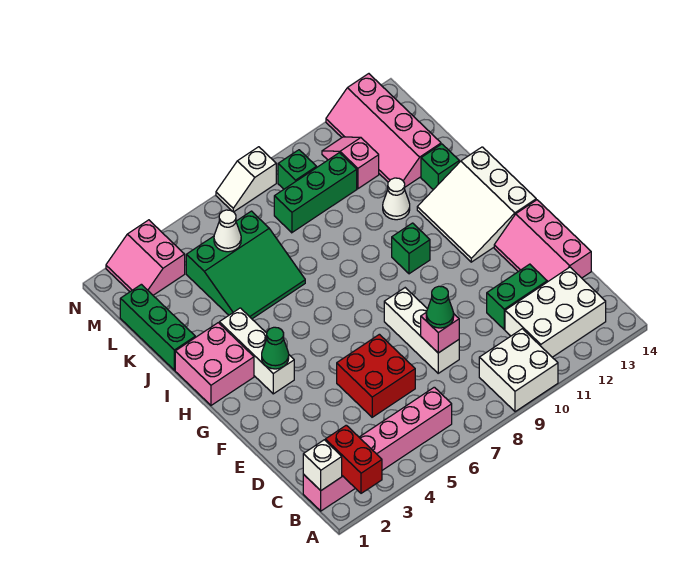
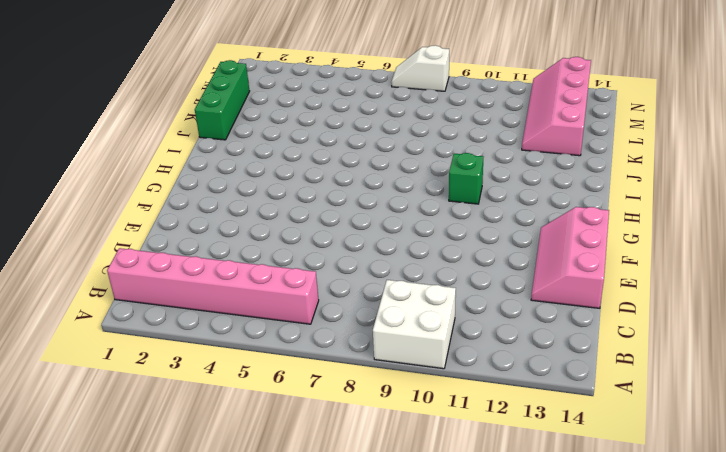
none -> white brick B11:C13 level 1
none -> red brick D5:E6 level 1
none -> white brick D8:F8 level 1

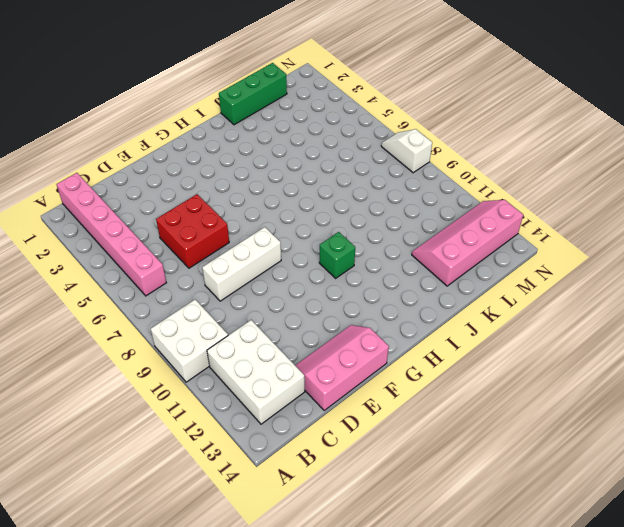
none -> green brick D11:D12 level 1
none -> white brick G3:I3 level 1
none -> white slope G12:I14 level 1 top 14

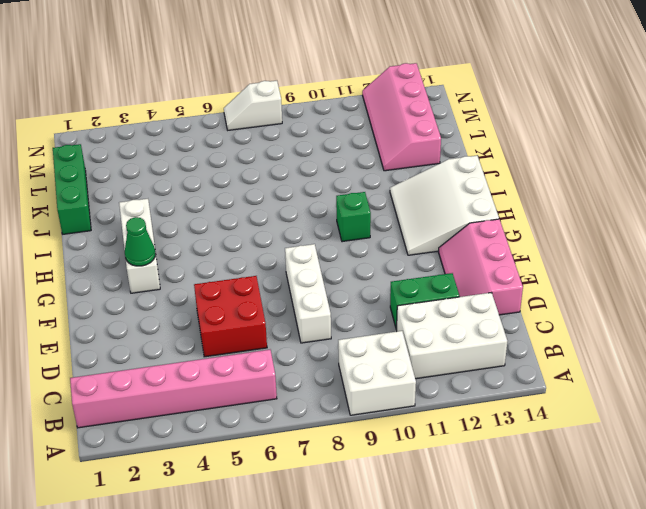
none -> pink brick H1:I2 level 1
none -> green slope J4:L6 level 1 top L
none -> white cone J11 level 1

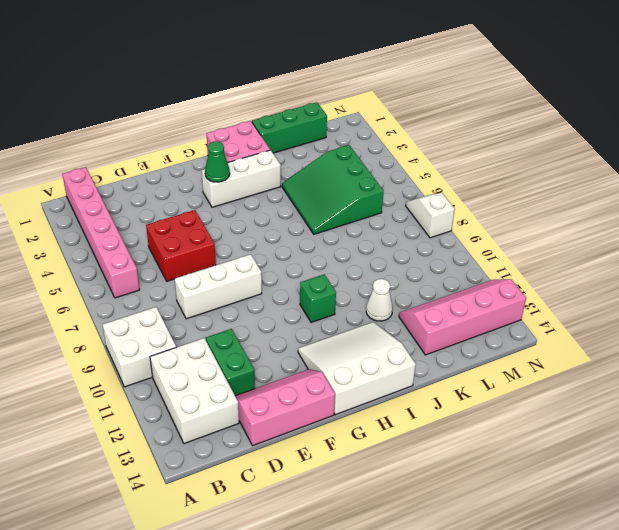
none -> green brick J13 level 1
none -> green brick L8:L10 level 1
none -> pink slope L11:M11 level 1 top L

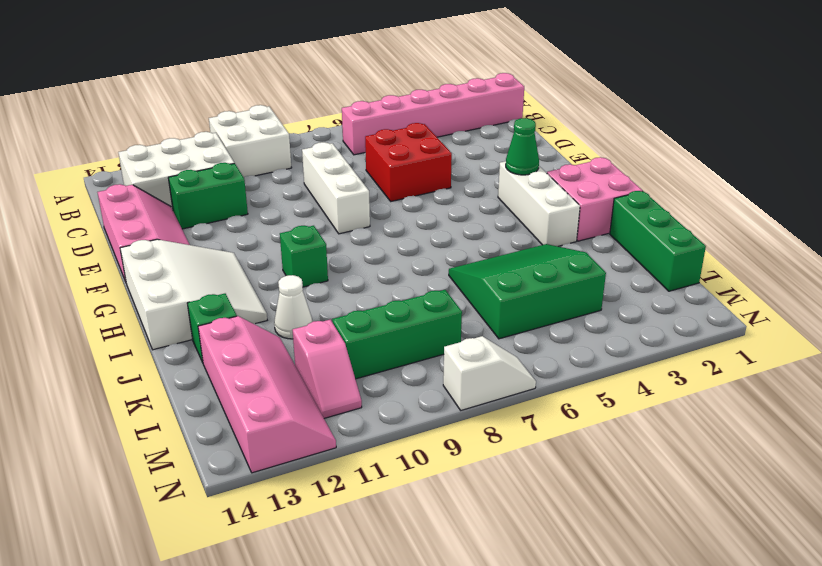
none -> pink slope M2:N3 level 1 top 3
none -> green brick M9 level 1
none -> red brick A2:B2 level 2

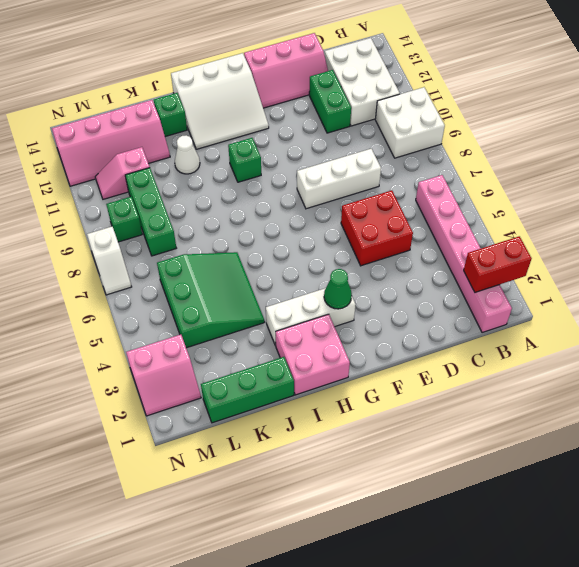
none -> white brick B1 level 2
none -> pink brick D8 level 2
none -> white cone L5 level 2

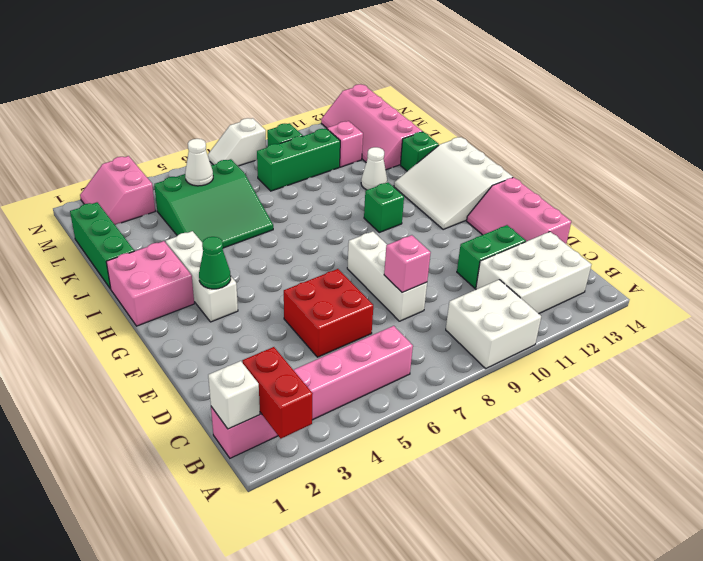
none -> green cone D8 level 3

